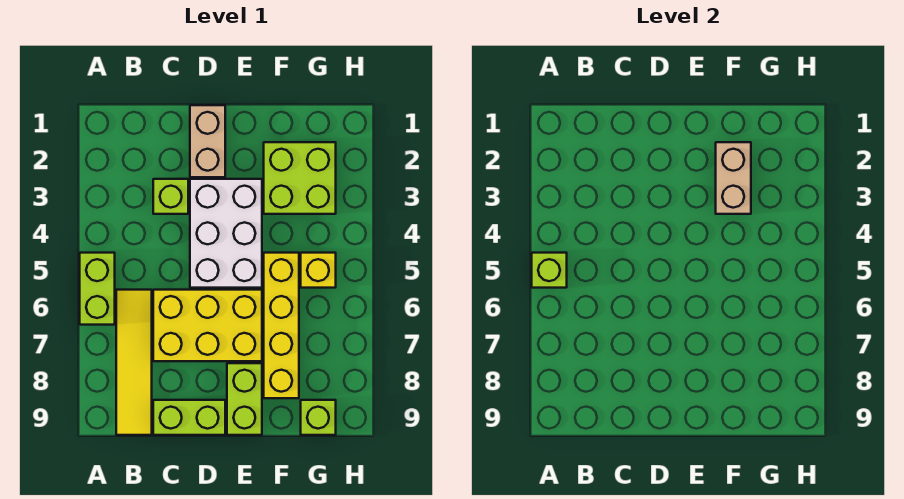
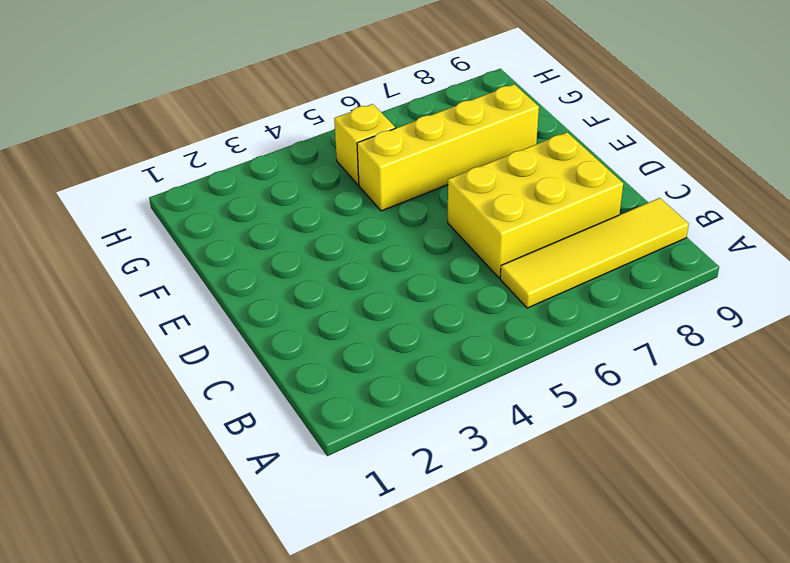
yellow brick C6:D8 level 1 -> yellow brick C6:E7 level 1
none -> lime brick A5:A6 level 1
none -> lime brick C3 level 1
none -> lime brick C9:D9 level 1

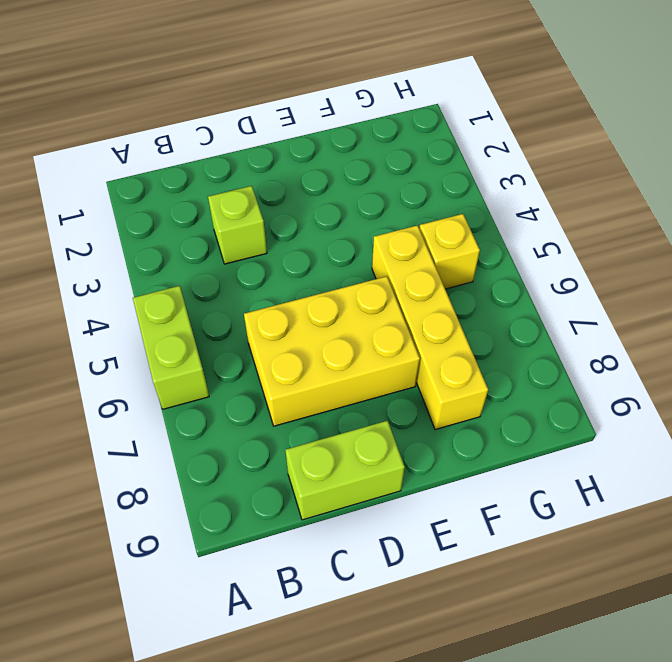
none -> yellow tile B6:B9 level 1
none -> tan brick D1:D2 level 1
none -> white brick D3:E5 level 1

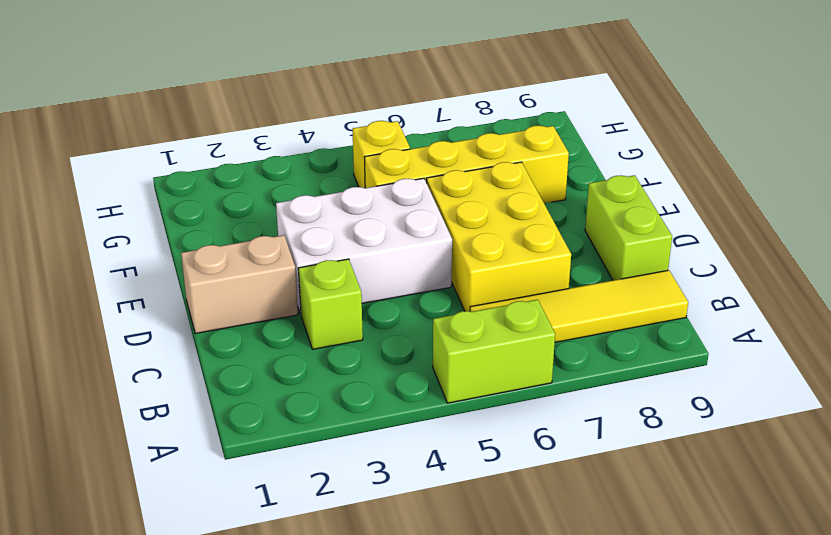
none -> lime brick E8:E9 level 1
none -> lime brick F2:G3 level 1
none -> lime brick G9 level 1

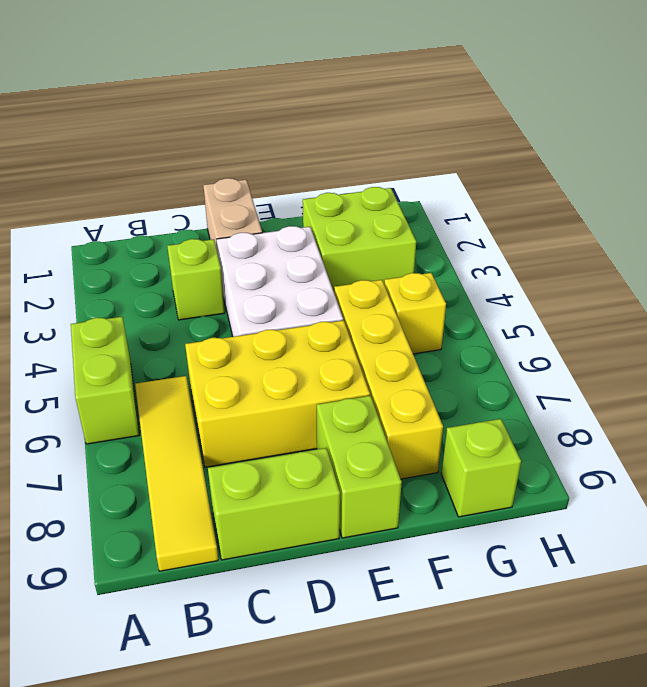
none -> lime brick A5 level 2
none -> tan brick F2:F3 level 2

